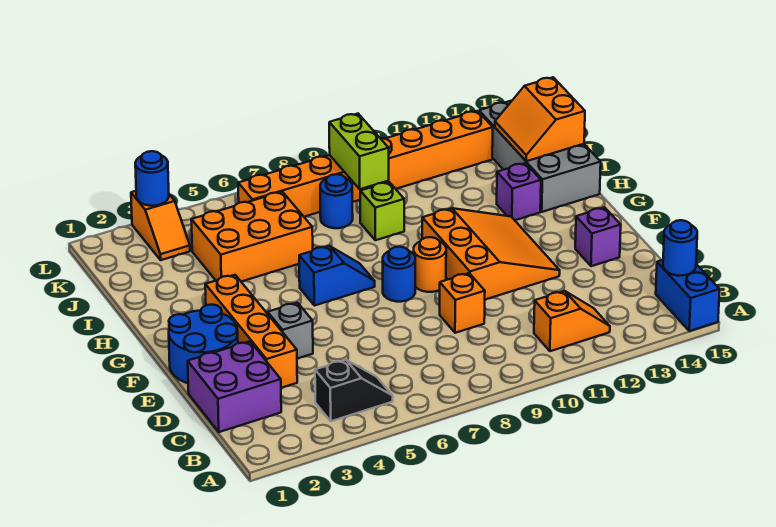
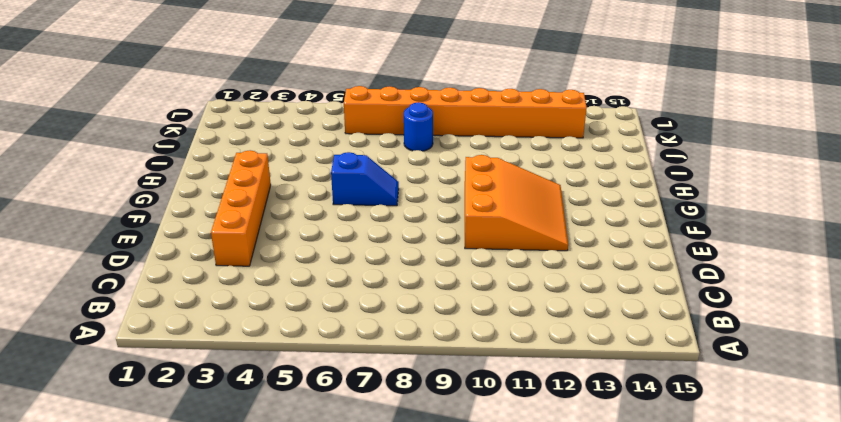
none -> blue brick A15:B15 level 1
none -> black slope B4:B5 level 1 top 4
none -> orange slope B11:B12 level 1 top 11

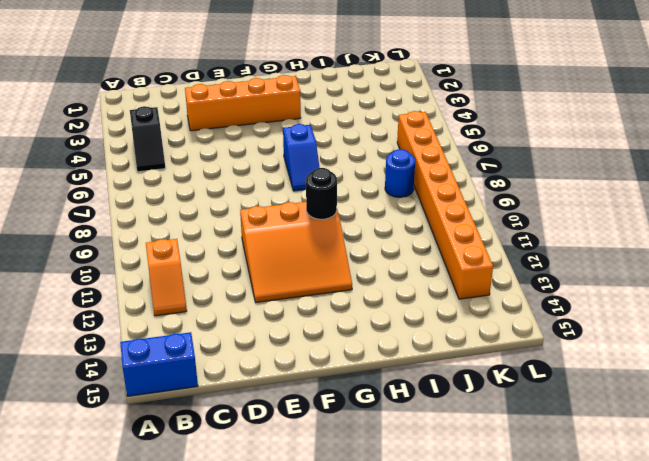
black round brick G10 level 2 -> none
none -> purple brick C1:D2 level 1
none -> orange brick D9 level 1
none -> blue round brick E1:F2 level 1

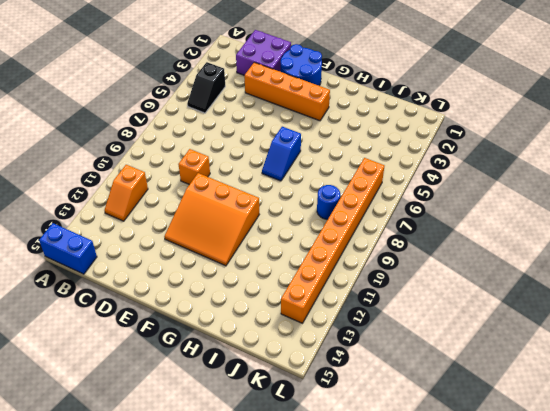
none -> grey brick E4 level 1
none -> purple brick E14 level 1
none -> blue round brick F8 level 1

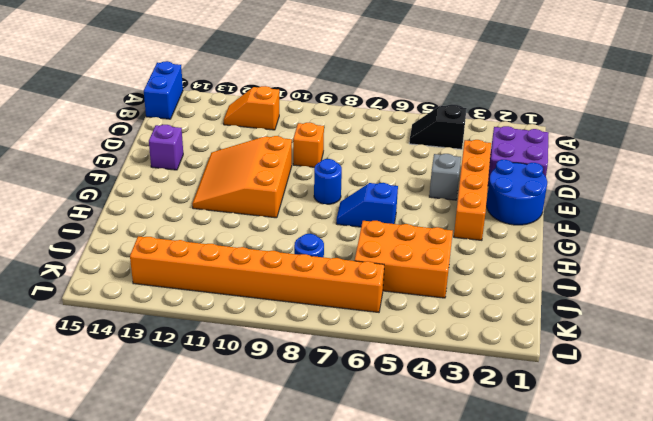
none -> orange round brick F9 level 1
none -> purple brick H13 level 1
none -> grey brick H14:K15 level 1

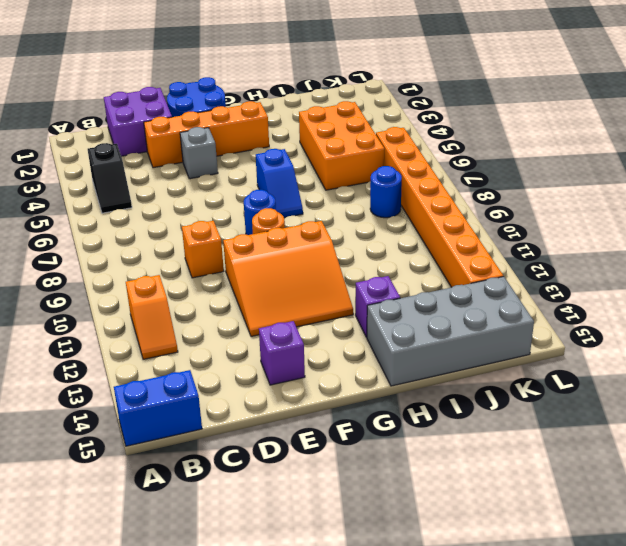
none -> lime brick I9 level 1
none -> orange slope K3:L3 level 1 top L
none -> blue round brick B15 level 2

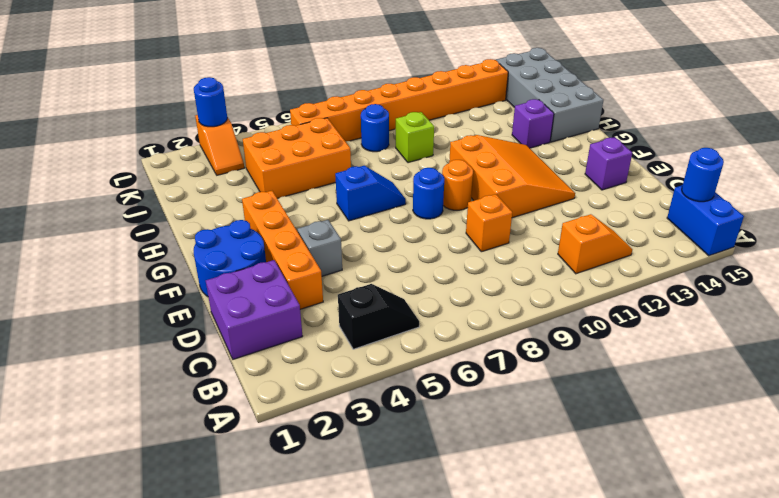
none -> orange slope I14:J15 level 2 top 15
none -> lime brick J9:K9 level 2

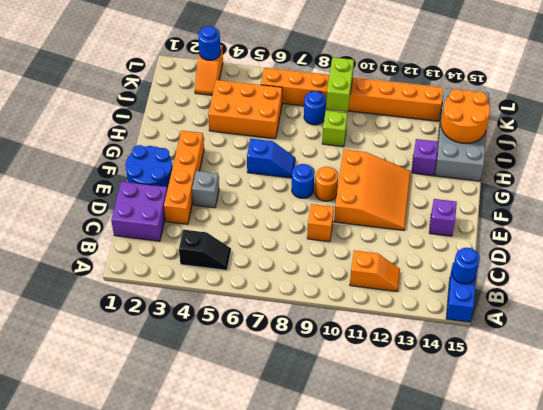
orange round brick I14:J15 level 2 -> orange slope I14:J15 level 2 top 15

